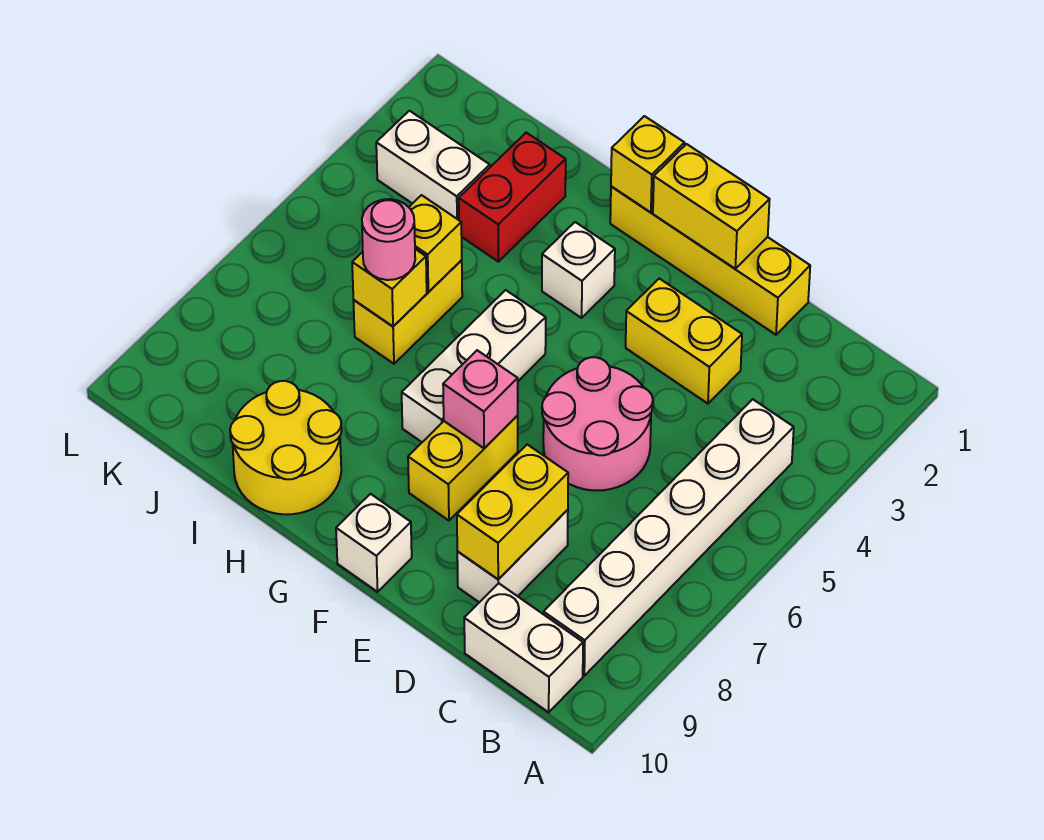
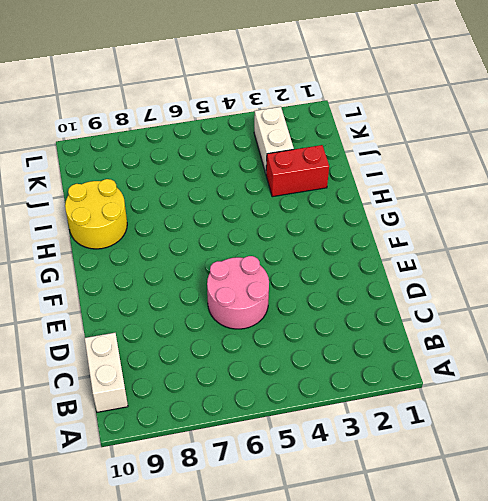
none -> white brick B4:B9 level 1
none -> yellow brick D1:G1 level 1
none -> yellow brick D3:E3 level 1

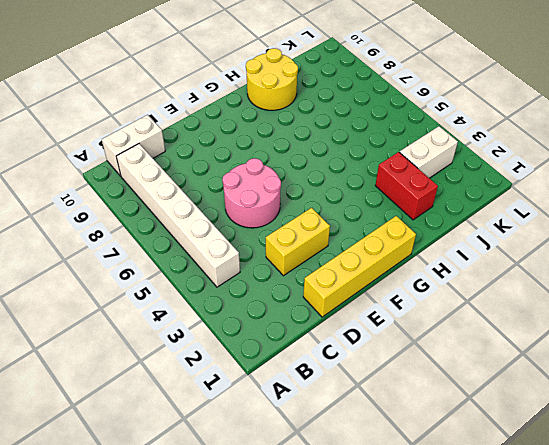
none -> white brick D8:D9 level 1
none -> yellow brick F7:F8 level 1
none -> white brick F10 level 1

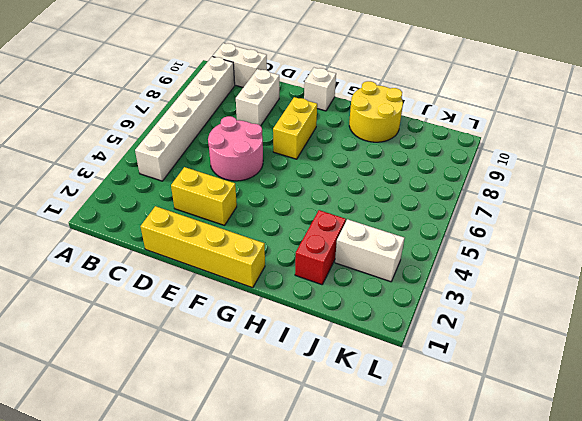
none -> white brick G3 level 1
none -> white brick G5:G7 level 1
none -> yellow brick I5:I6 level 1

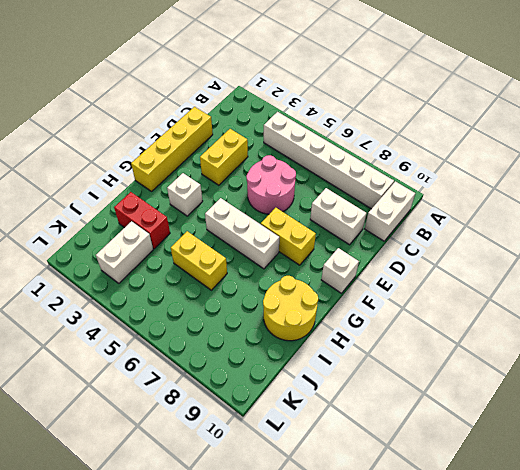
none -> yellow brick D8:D9 level 2
none -> yellow brick E1:F1 level 2
none -> pink brick F7 level 2

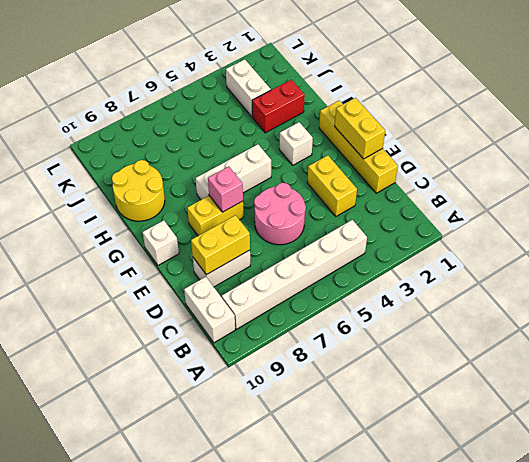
none -> yellow brick I5:I6 level 1
none -> yellow brick G1 level 2
none -> yellow brick I5 level 2

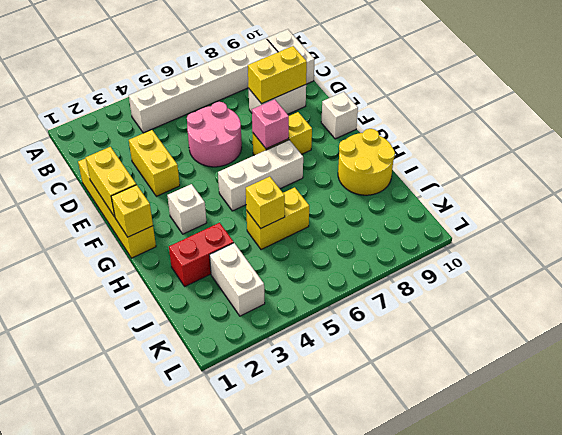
none -> yellow brick I6 level 2
none -> pink round brick I6 level 3

